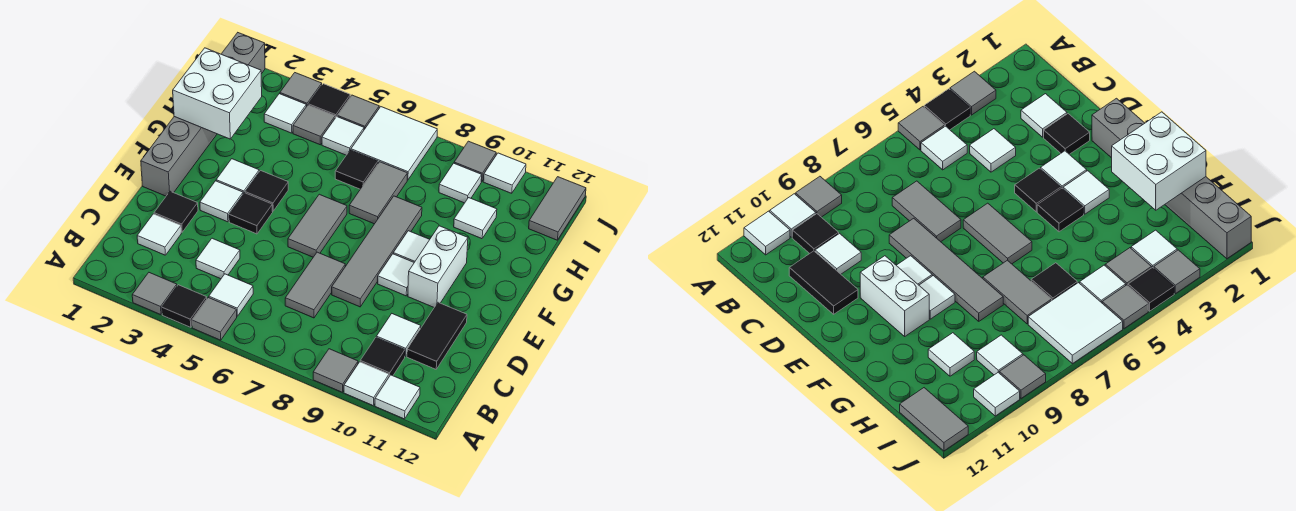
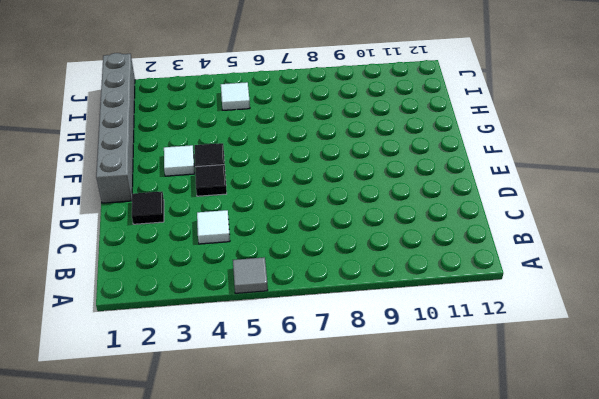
none -> grey tile A3 level 1
none -> black tile A4 level 1
none -> grey tile A9 level 1
none -> white tile A10 level 1

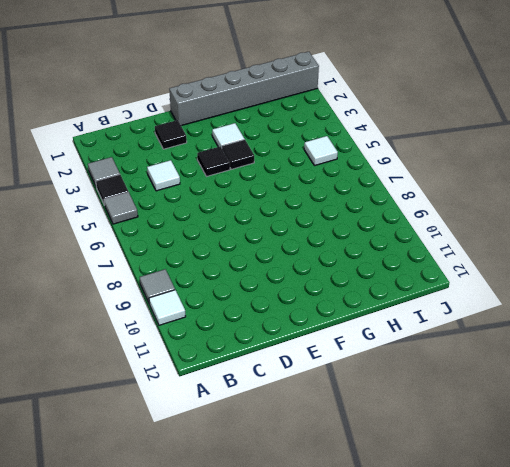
none -> white tile A11 level 1
none -> white tile B5 level 1
none -> black tile B10 level 1
none -> white tile C2 level 1

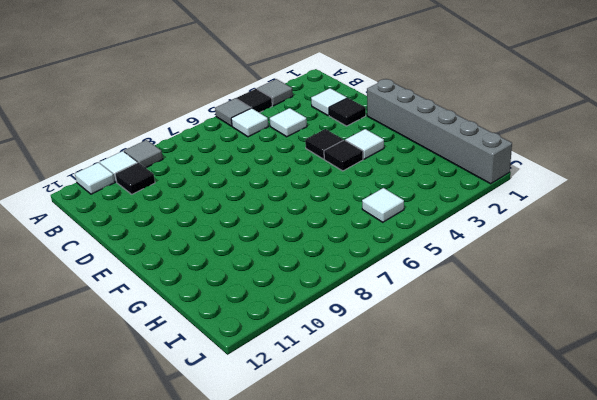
none -> grey tile C7:D7 level 1
none -> white tile C10 level 1
none -> black tile C11:D11 level 1
none -> grey tile D8:G8 level 1

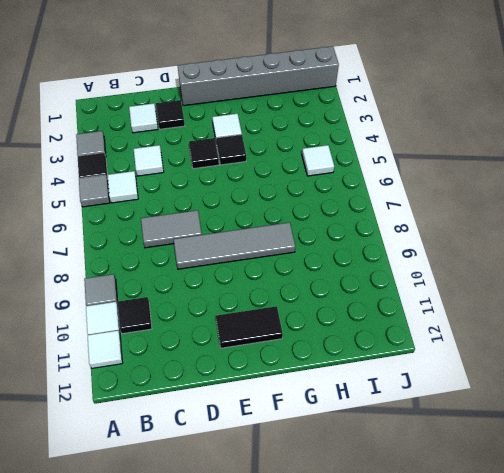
black tile E11:F11 level 1 -> black tile C11:D11 level 1
none -> white tile C10 level 1
none -> white tile E3 level 1
none -> grey tile E6:F6 level 1
none -> white tile E9 level 1

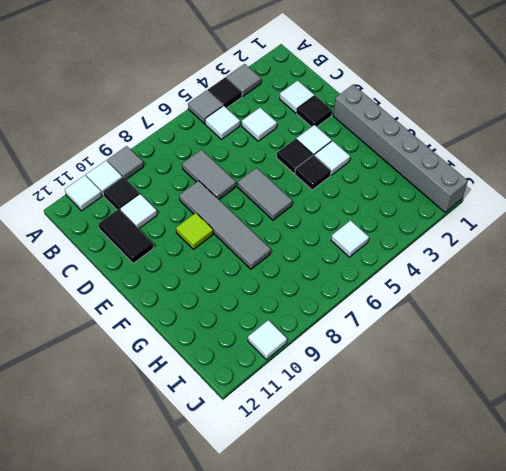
lime tile E9 level 1 -> white tile E9 level 1
none -> white brick E10:F10 level 1
none -> white tile F9 level 1
none -> grey tile G7:H7 level 1
none -> black tile H6 level 1

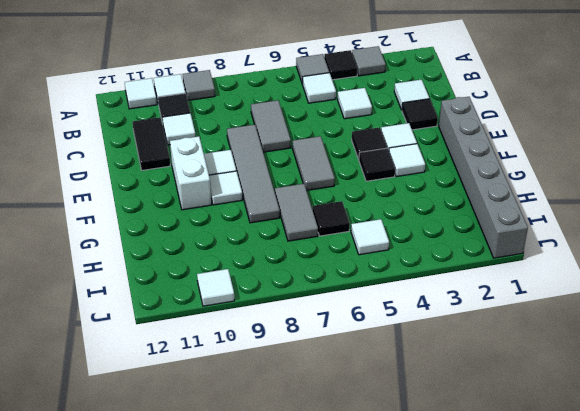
none -> white tile H10 level 1
none -> white tile I3 level 1
none -> grey tile I4 level 1
none -> white tile I6:J7 level 1

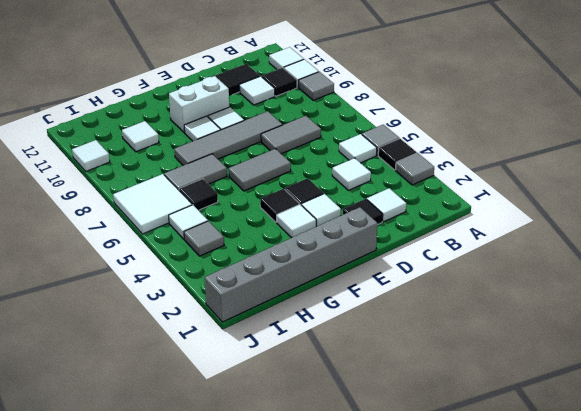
none -> white tile I3 level 1
none -> white tile I9 level 1
none -> grey tile I12:J12 level 1
none -> grey tile J3 level 1

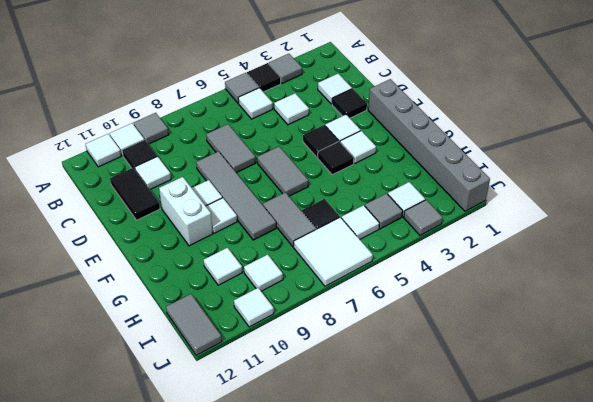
none -> black tile J4 level 1
none -> grey tile J5 level 1
none -> grey tile J9 level 1
none -> white brick G1:H2 level 2

